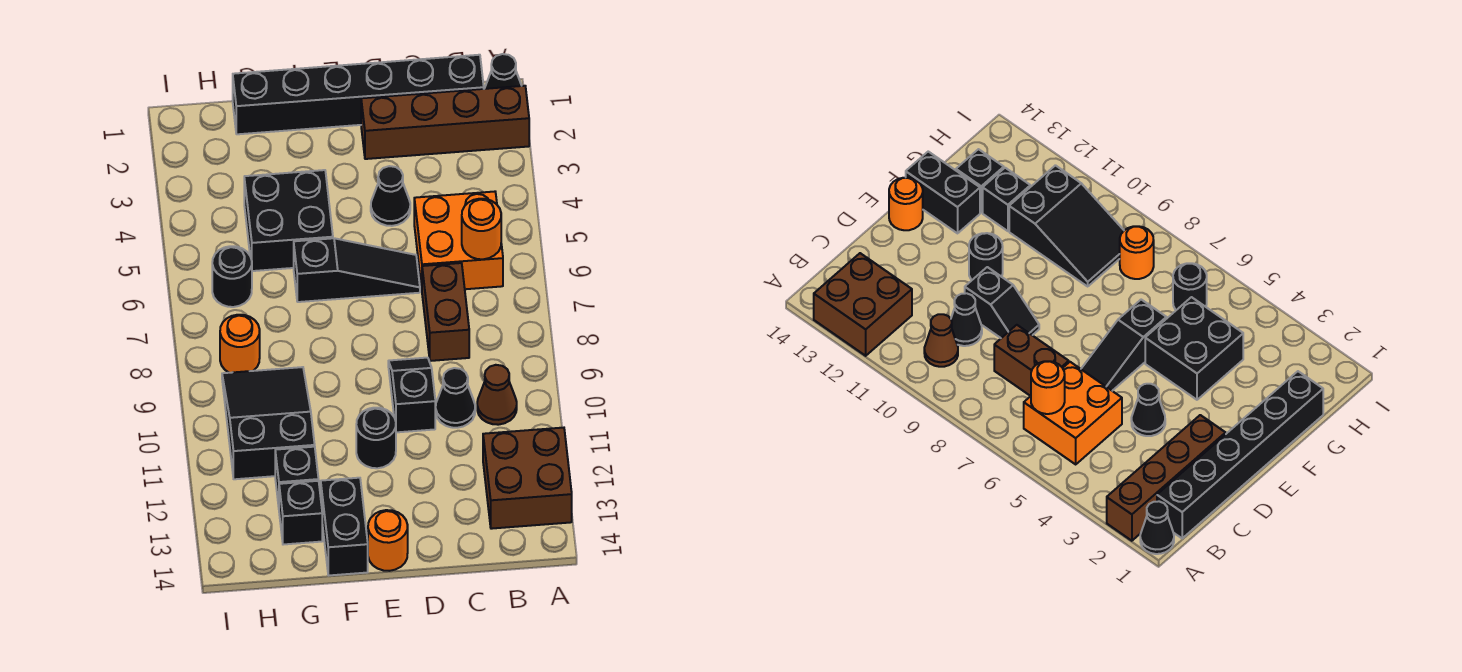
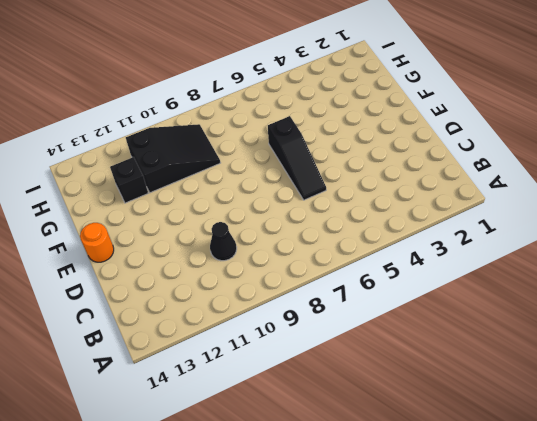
none -> black cone A1 level 1
none -> brown brick A2:D2 level 1
none -> brown brick A12:B13 level 1

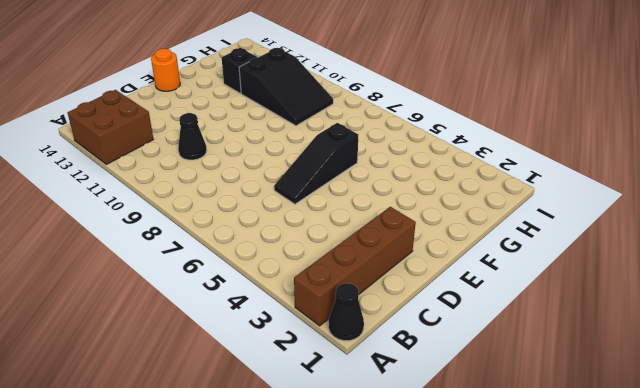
none -> black brick B1:G1 level 1
none -> orange brick B5:C6 level 1
none -> brown cone B10 level 1

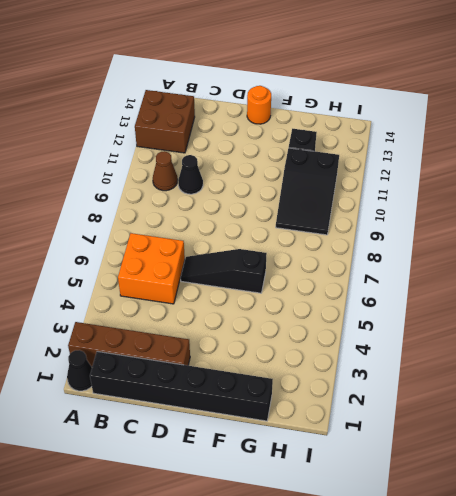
none -> brown brick C7:C8 level 1
none -> black cone D4 level 1
none -> black slope D9:D10 level 1 top 10

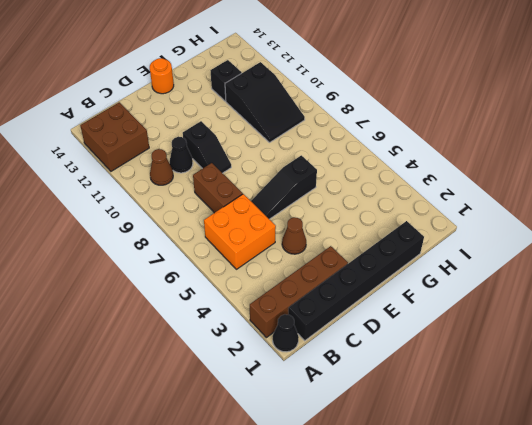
brown cone D4 level 1 -> black cone D4 level 1
none -> black round brick E11 level 1
none -> black brick F4:G5 level 1
none -> black brick F13:F14 level 1

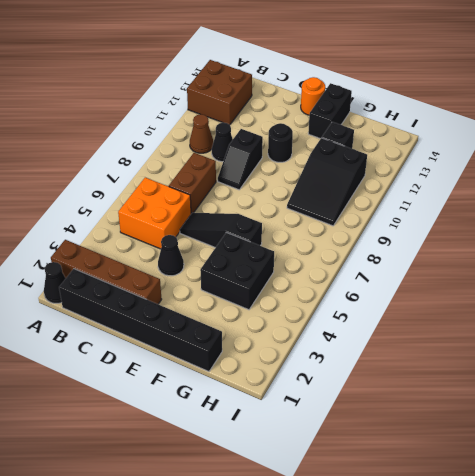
none -> black brick G13 level 1
none -> black round brick H6 level 1
none -> orange round brick H8 level 1

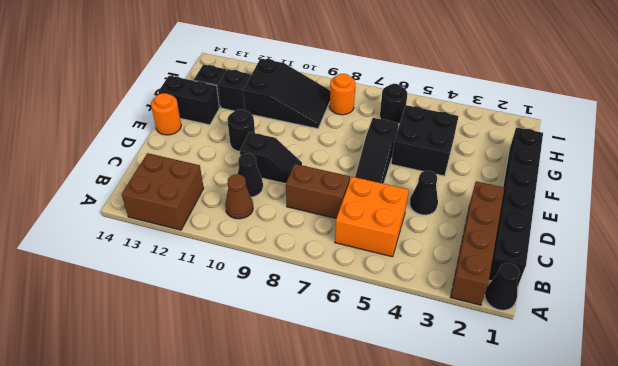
none -> orange round brick B6 level 2

